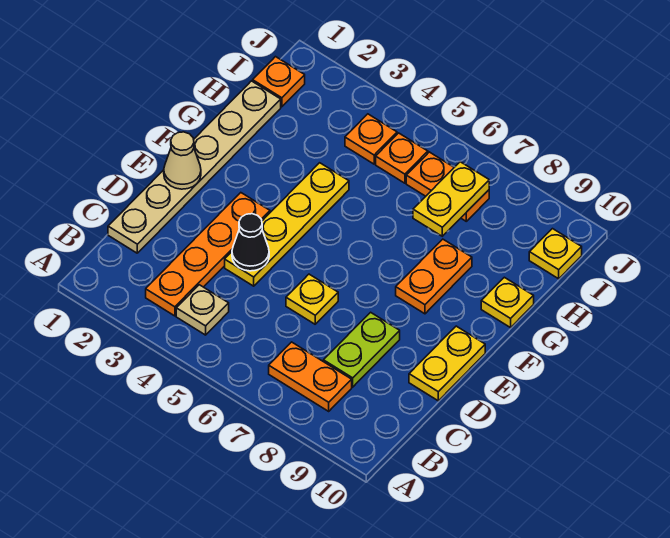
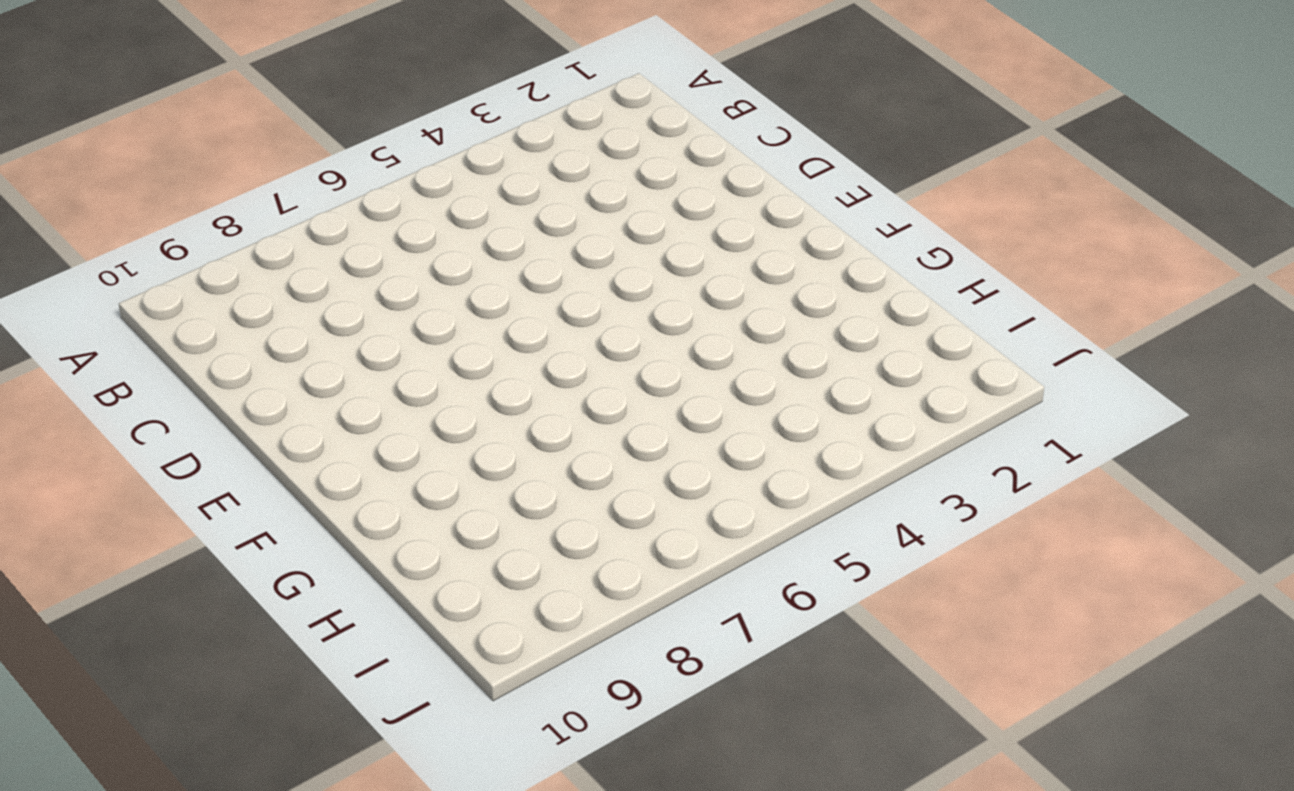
none -> orange plate B3:E3 level 1
none -> tan plate B4 level 1
none -> orange plate B7:B8 level 1

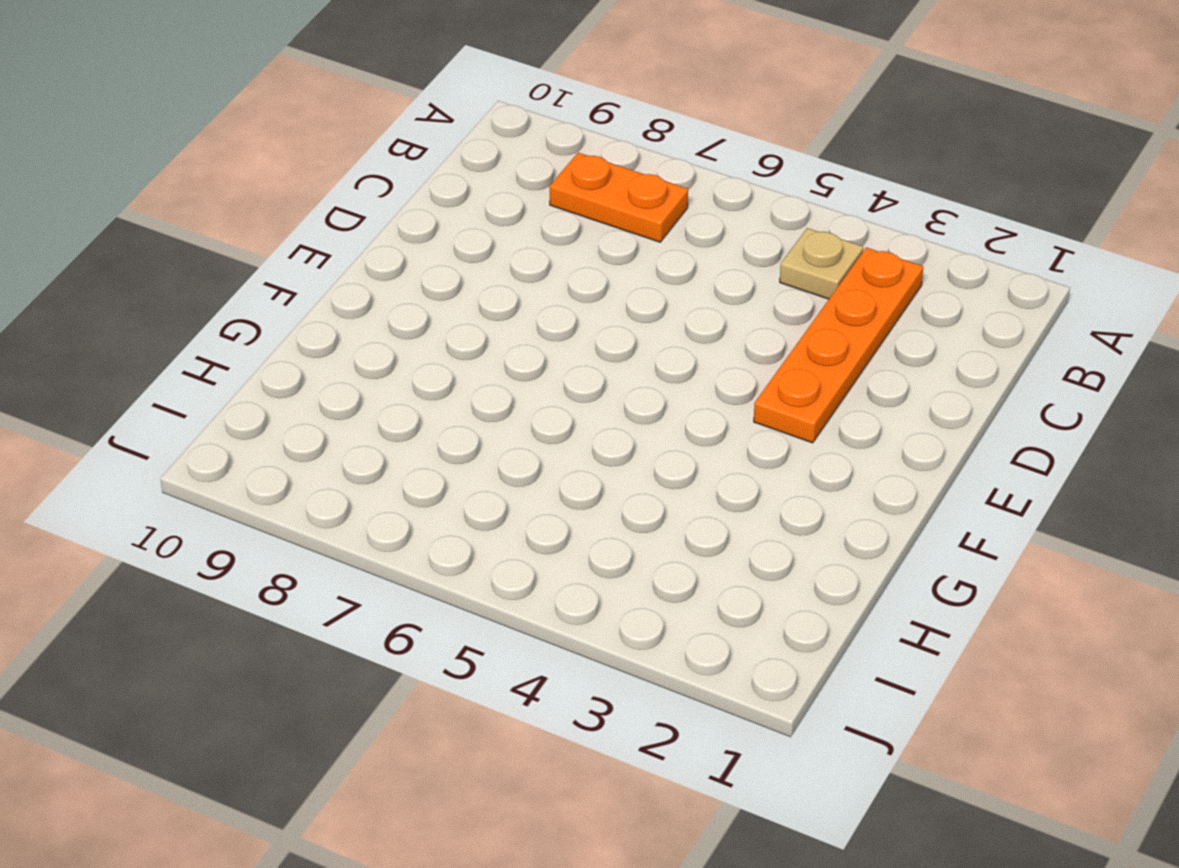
none -> tan plate C1:H1 level 1
none -> lime plate C8:D8 level 1
none -> yellow plate D4:G4 level 1

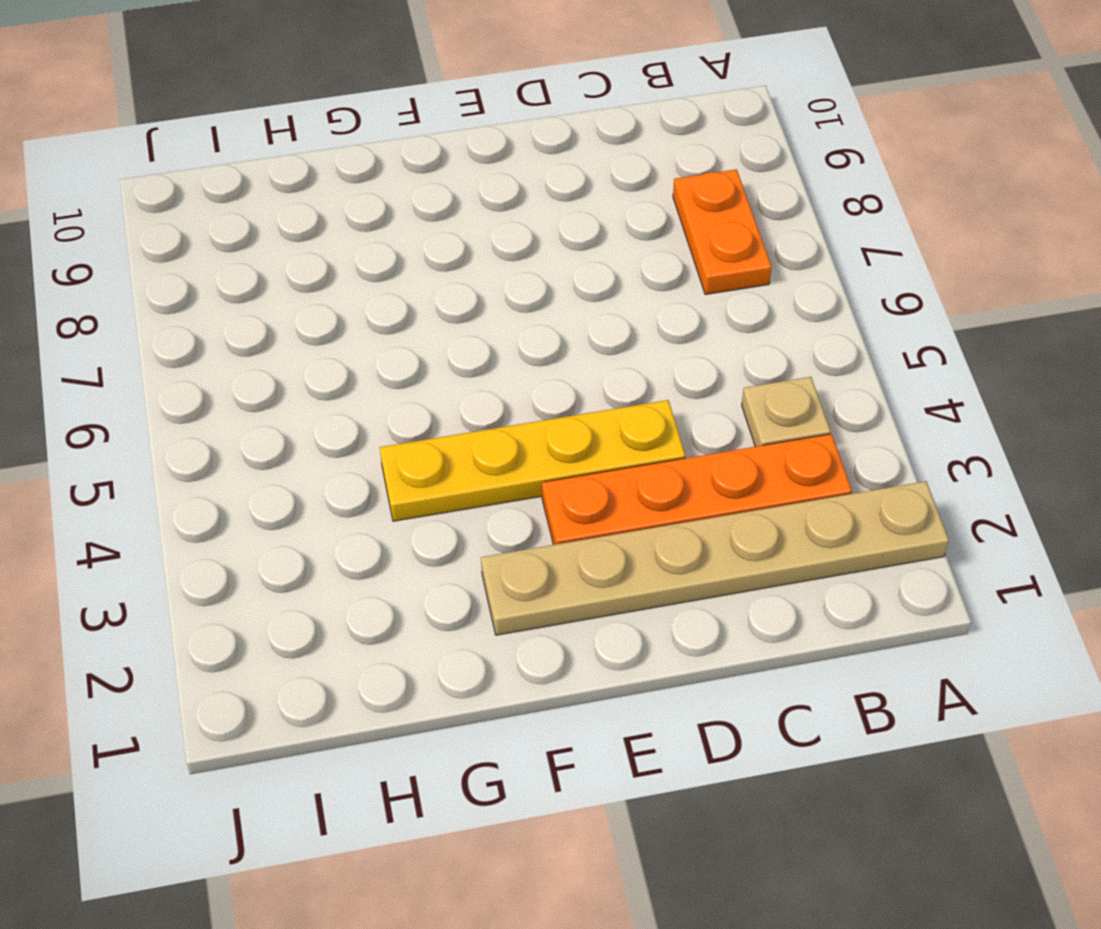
tan plate A2:F2 level 1 -> tan plate C1:H1 level 1
none -> lime plate C8:D8 level 1
none -> yellow plate D6 level 1
none -> yellow plate D10:E10 level 1

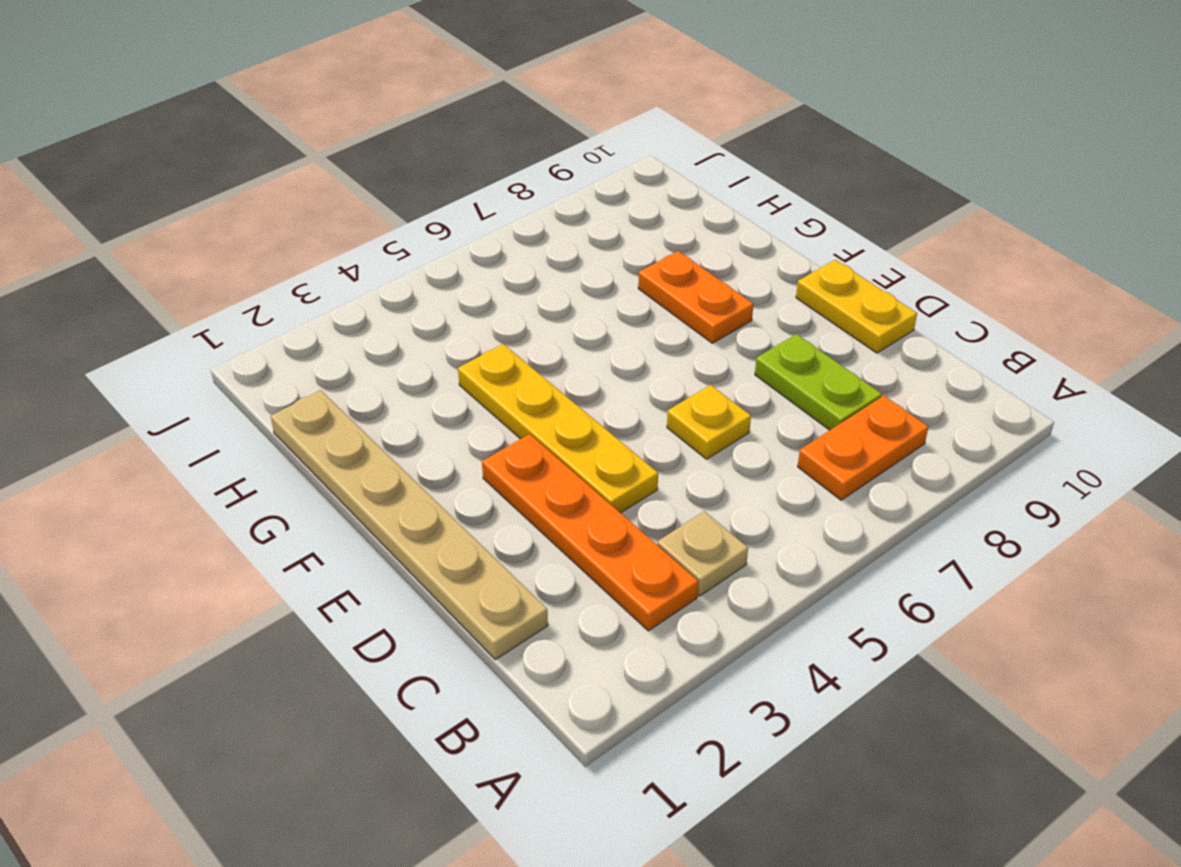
none -> yellow plate G10 level 1
none -> orange plate I1 level 1
none -> orange plate I4 level 1

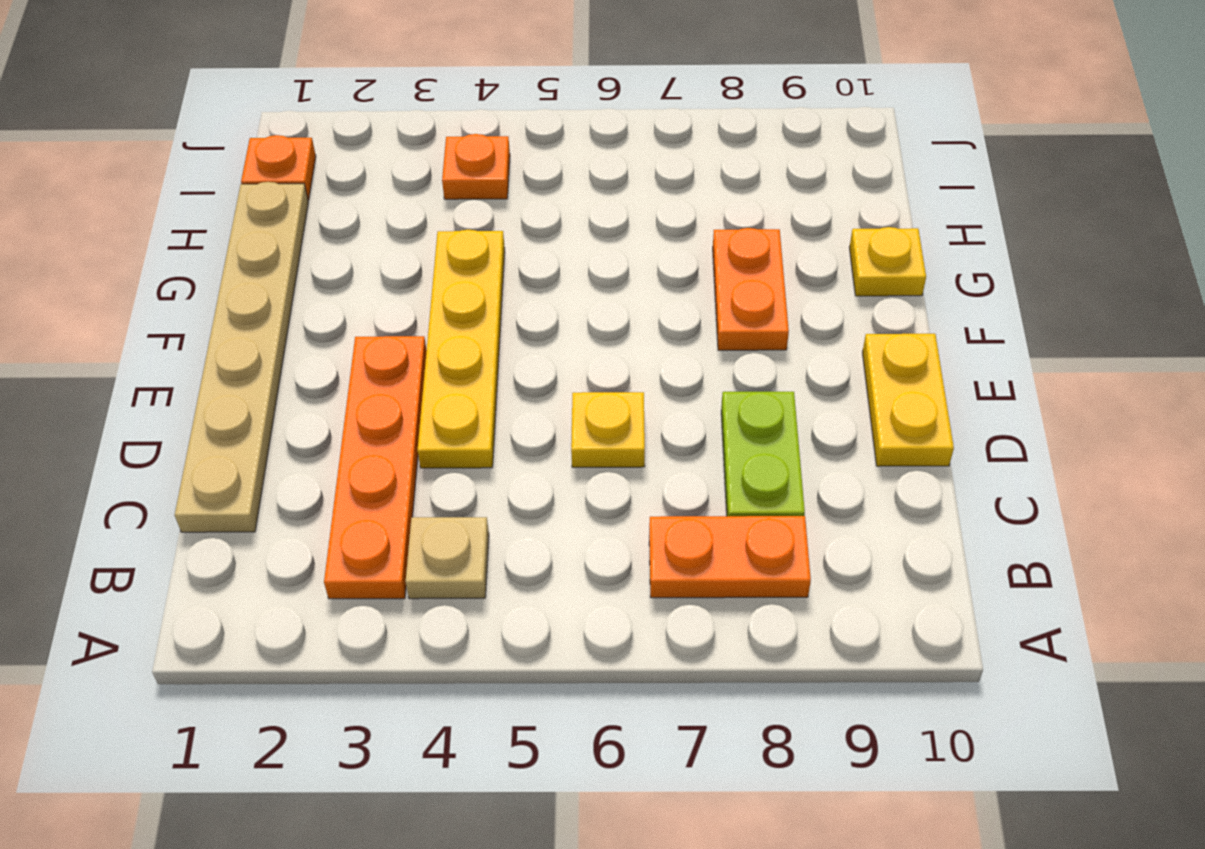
none -> orange plate I5 level 1
none -> orange plate I6:I7 level 1
none -> yellow plate I10 level 1

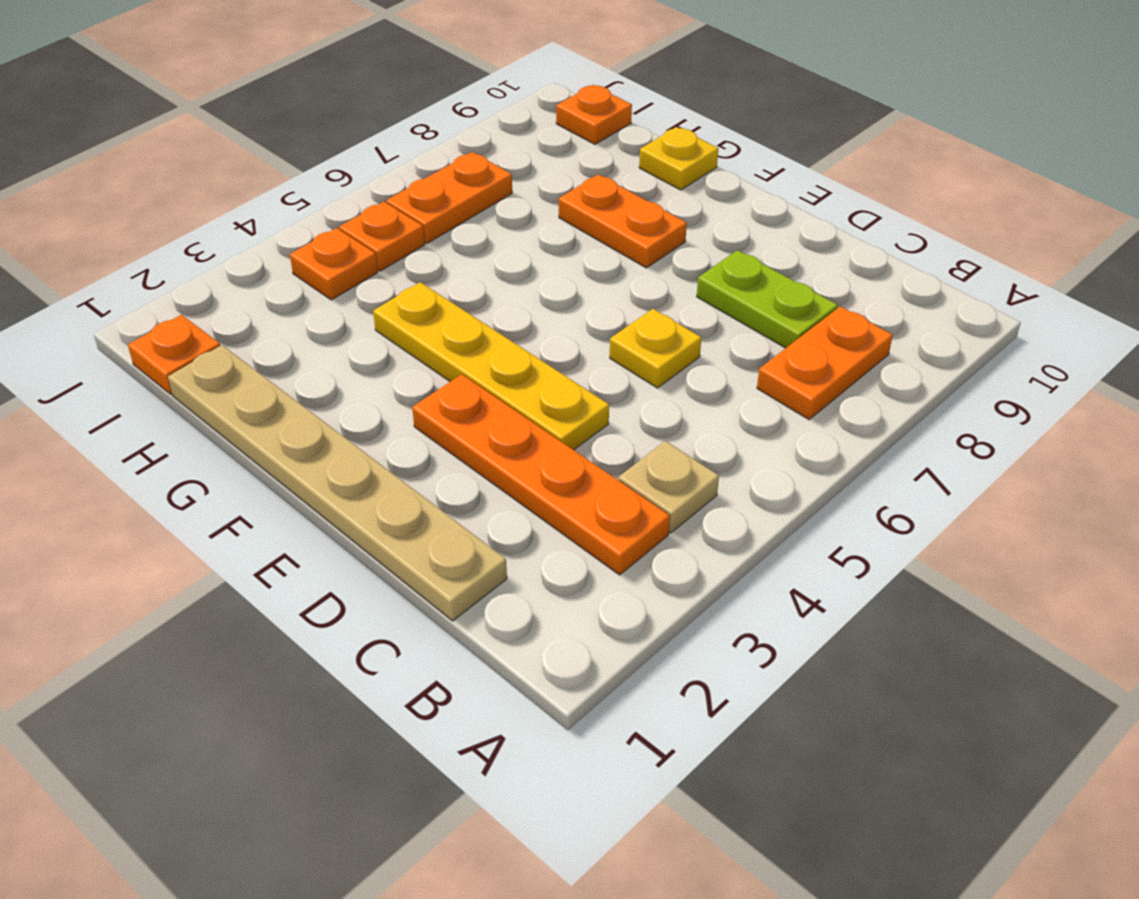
orange plate I10 level 1 -> yellow plate I10 level 1
none -> yellow plate D10:E10 level 1
none -> black cone D4 level 2
none -> tan cone E1 level 2

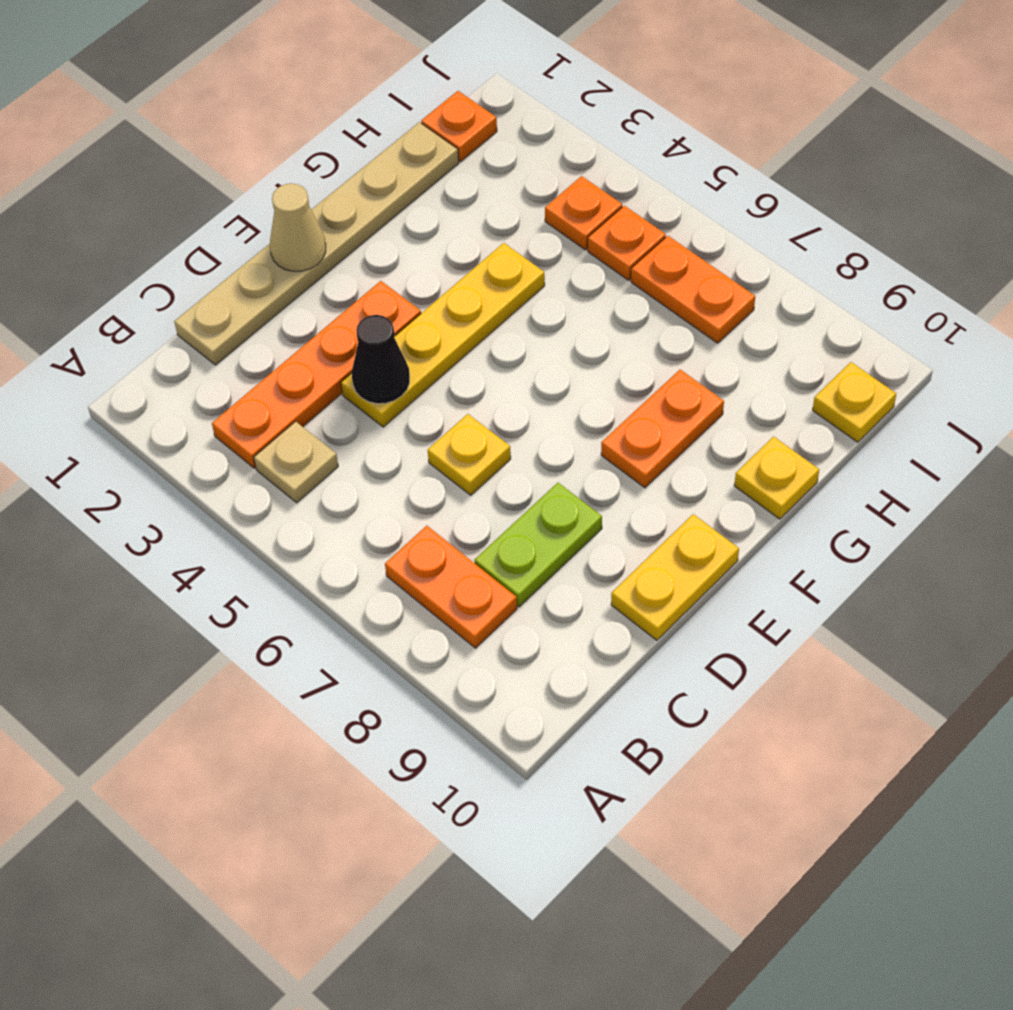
none -> yellow plate H7:I7 level 2

